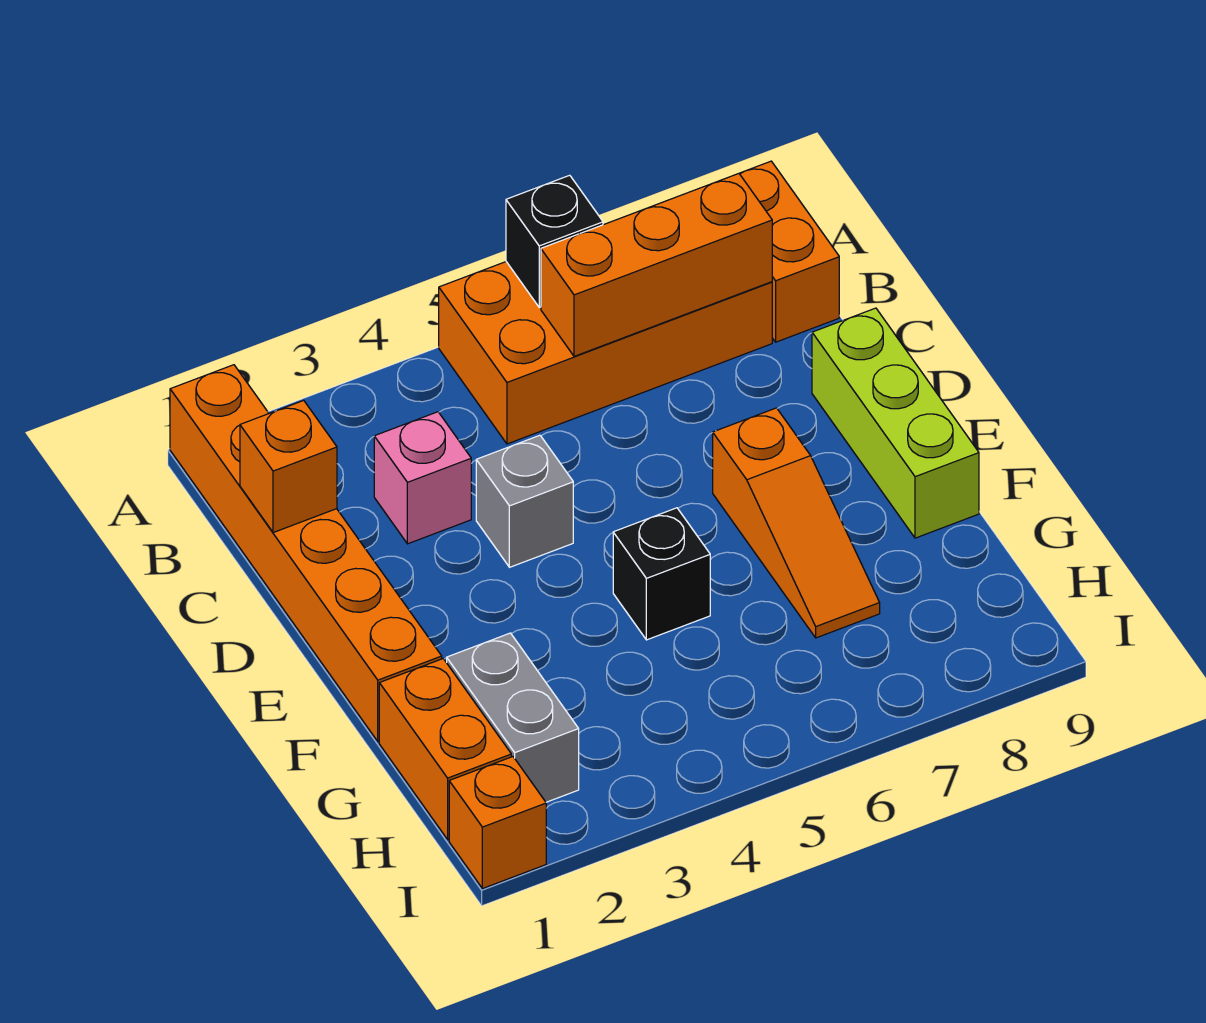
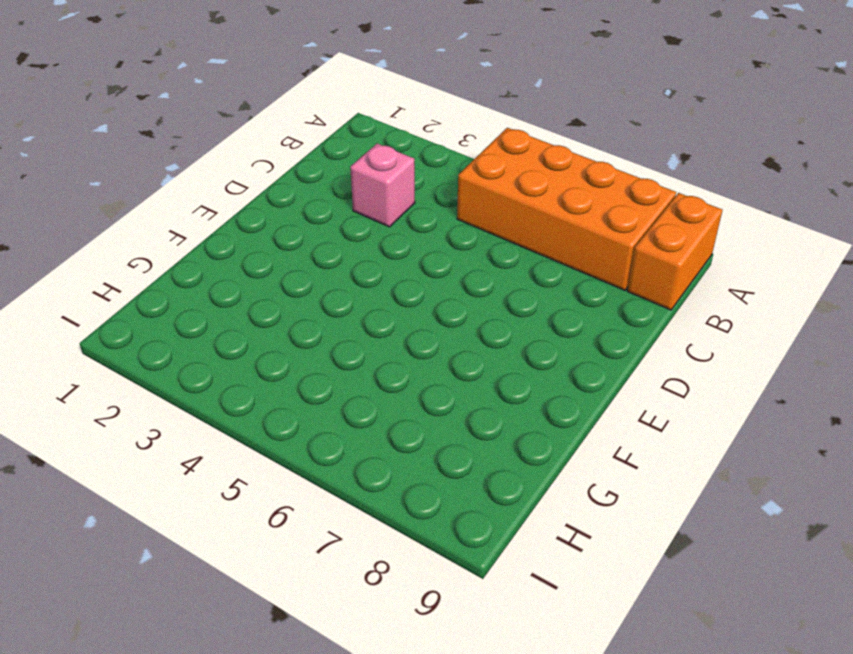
none -> orange brick A1:F1 level 1
none -> grey brick D4 level 1
none -> lime brick D9:F9 level 1

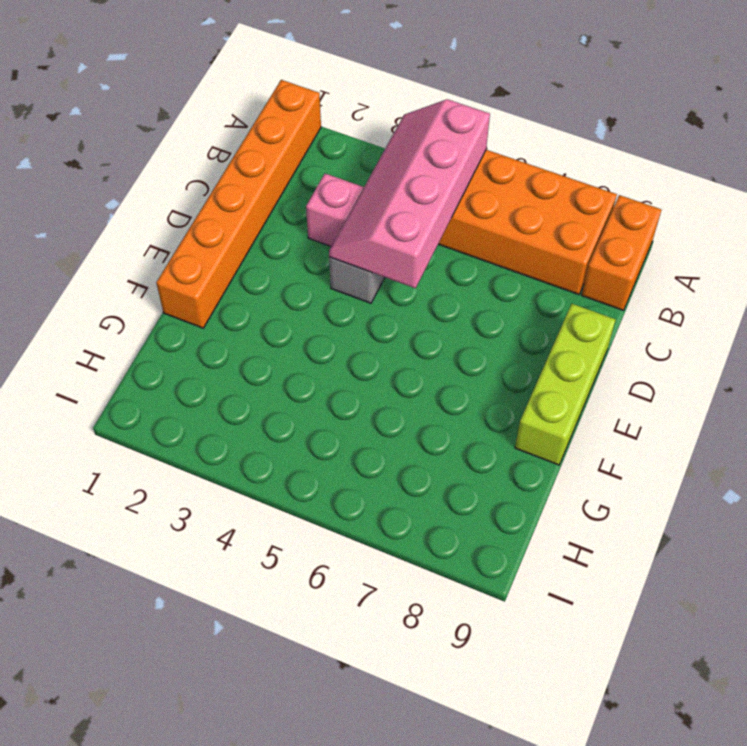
pink slope A4:D5 level 2 top 5 -> none
none -> orange slope E7:G7 level 1 top E
none -> black brick F5 level 1
none -> orange brick G1:H1 level 1

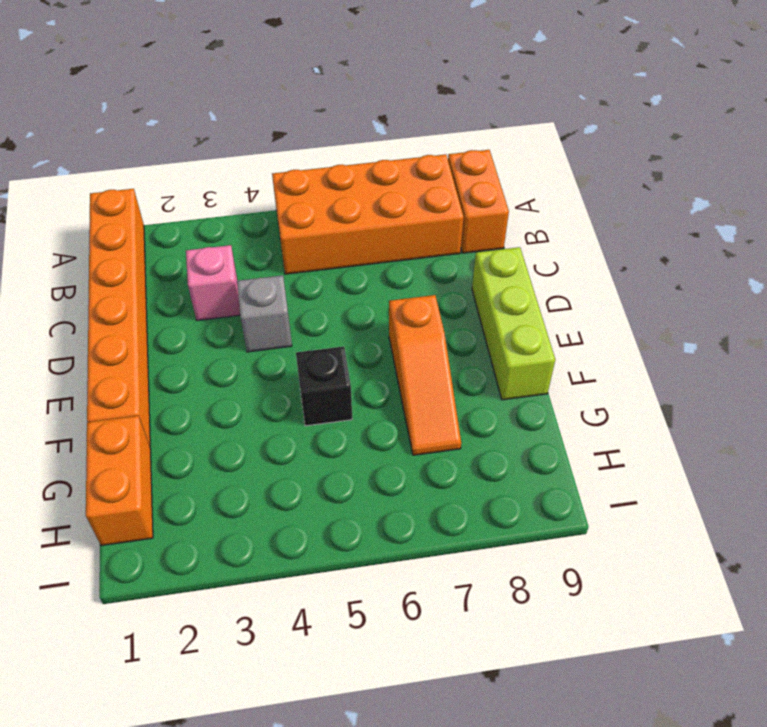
none -> grey brick G2:H2 level 1
none -> orange brick I1 level 1
none -> black brick A6 level 2

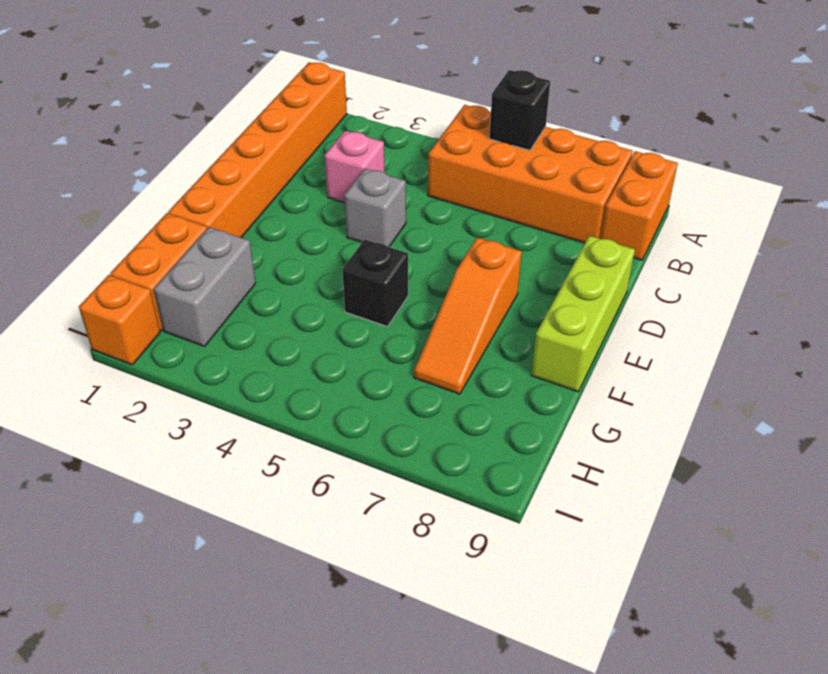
none -> orange brick B6:B8 level 2
none -> orange brick C1 level 2

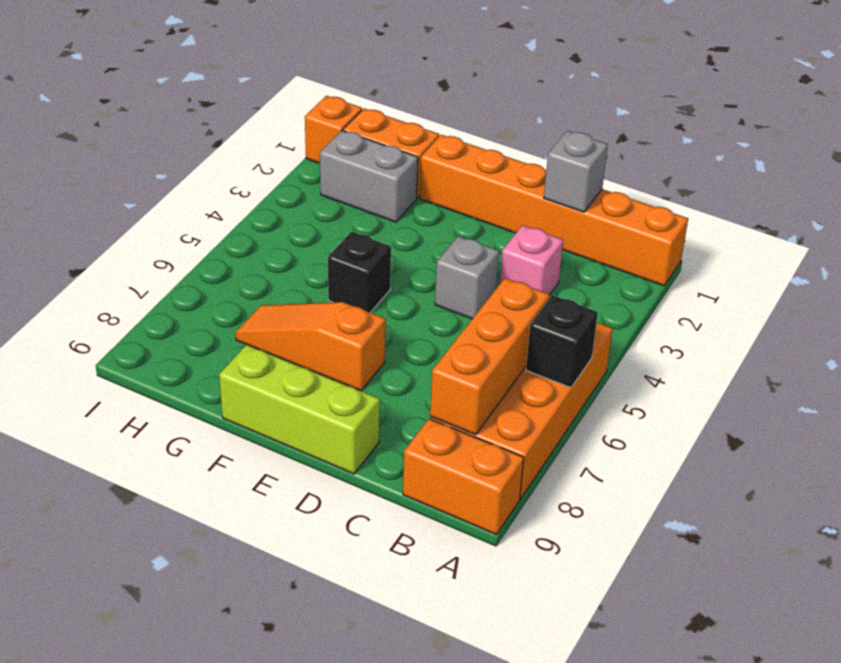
grey brick C1 level 2 -> orange brick C1 level 2

